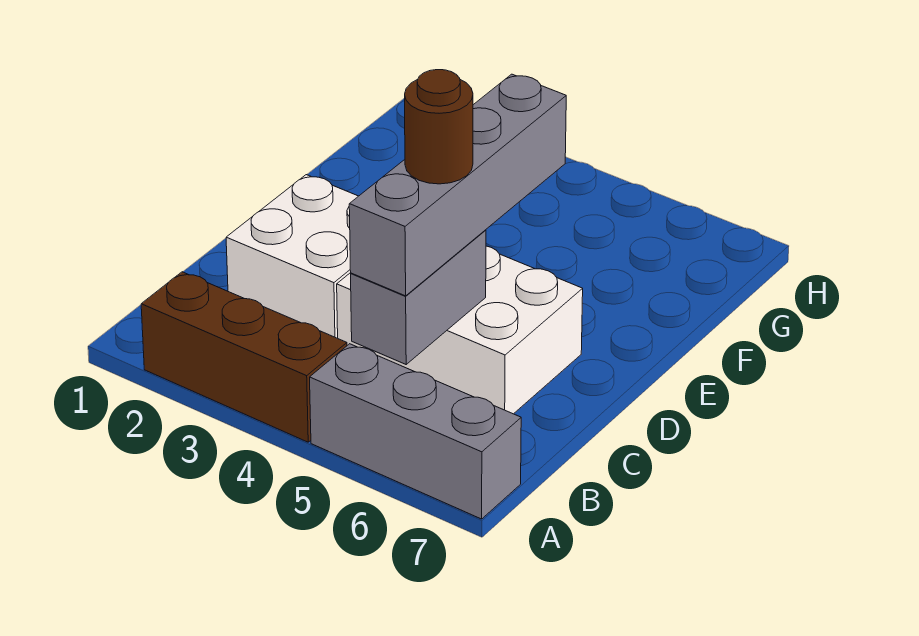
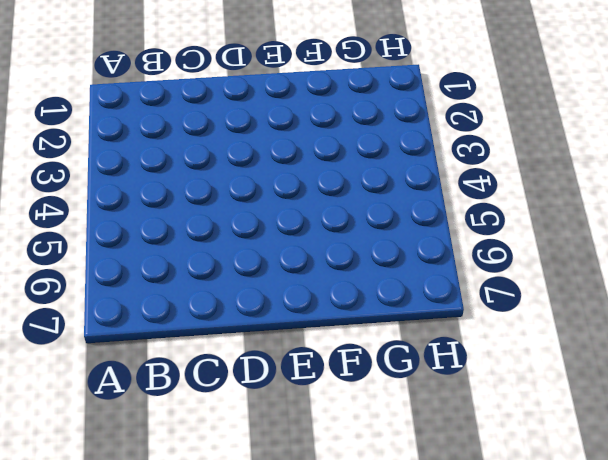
none -> brown brick A2:A4 level 1
none -> grey brick A5:A7 level 1

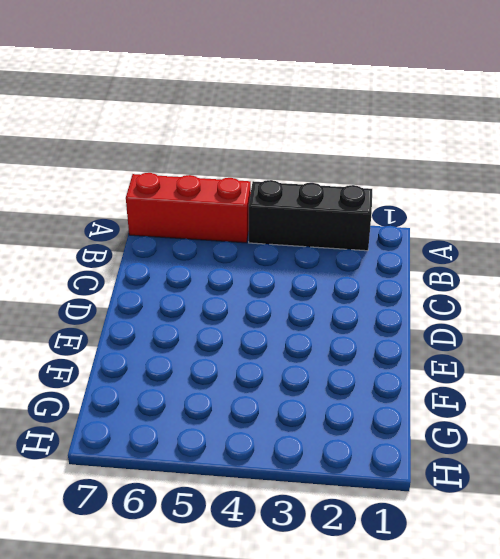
black brick A2:A4 level 1 -> brown brick A2:A4 level 1
red brick A5:A7 level 1 -> grey brick A5:A7 level 1
none -> white brick C2:D3 level 1
none -> white brick C4:D6 level 1

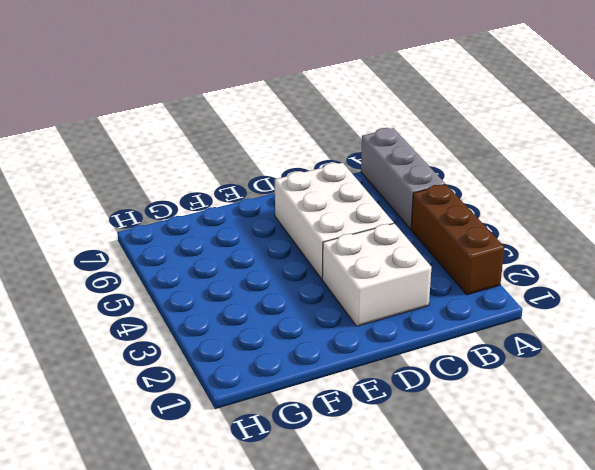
none -> grey brick B5:C5 level 2
none -> grey brick B5:E5 level 3

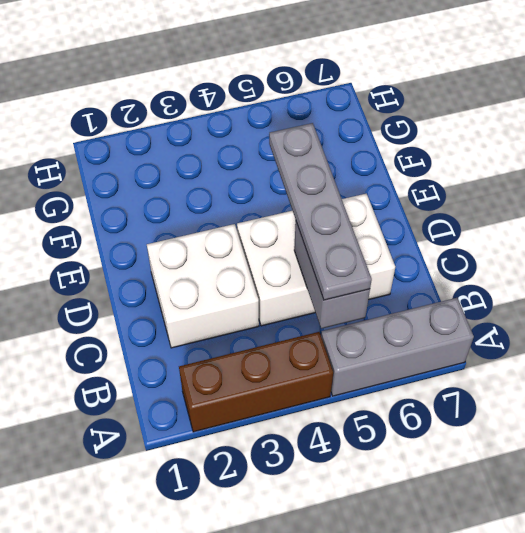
grey plate B5:E5 level 3 -> grey brick B5:E5 level 3
none -> brown round brick C5 level 4

